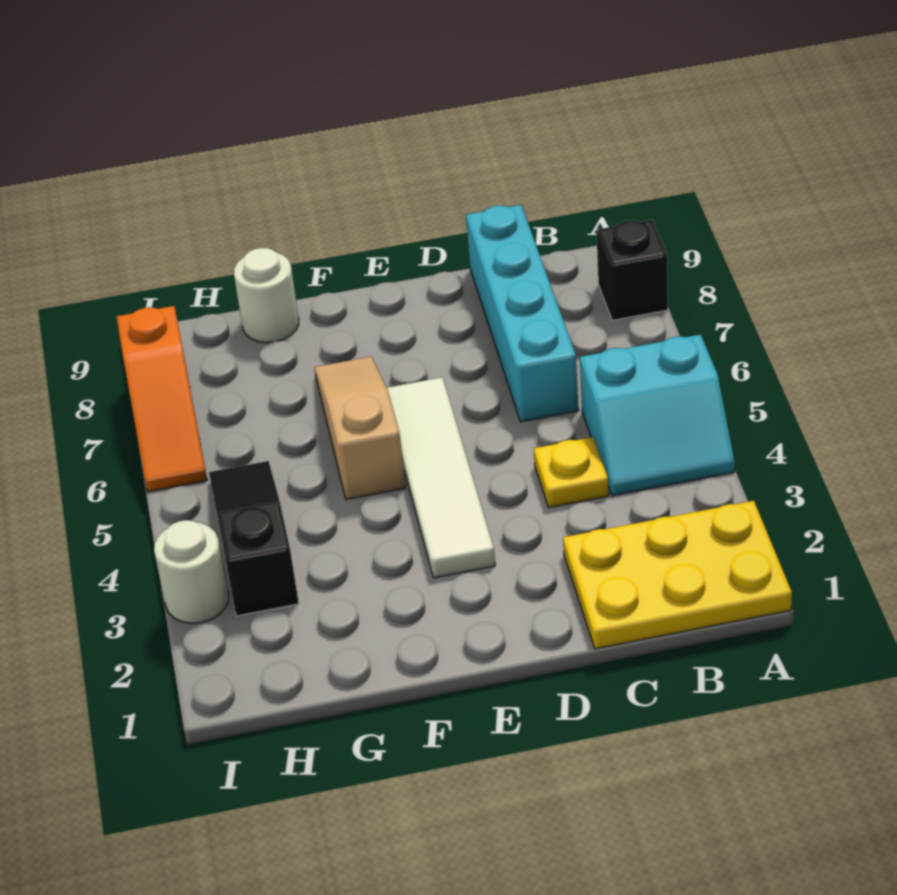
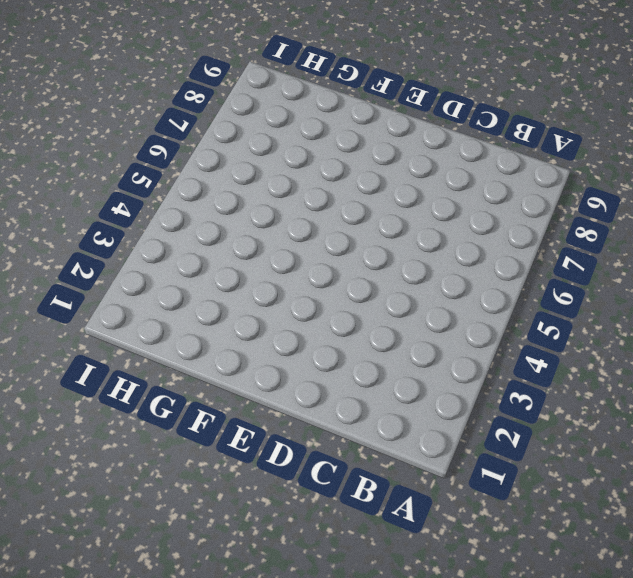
none -> yellow plate A1:C2 level 1
none -> cyan slope A4:B5 level 1 top 5

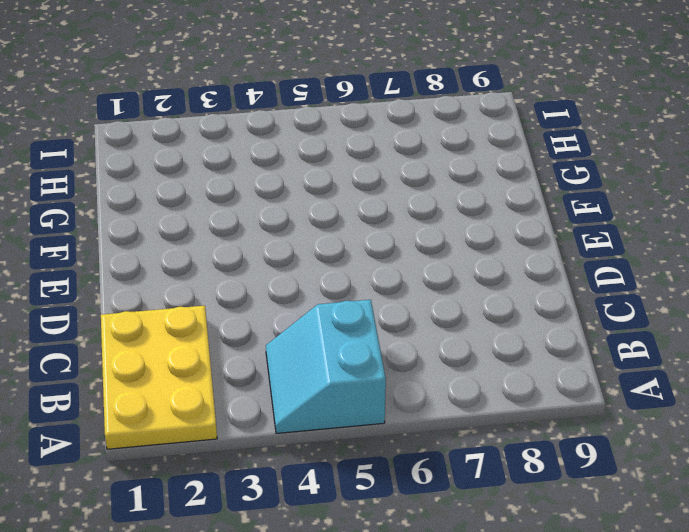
none -> black brick A8 level 1
none -> yellow plate C4 level 1

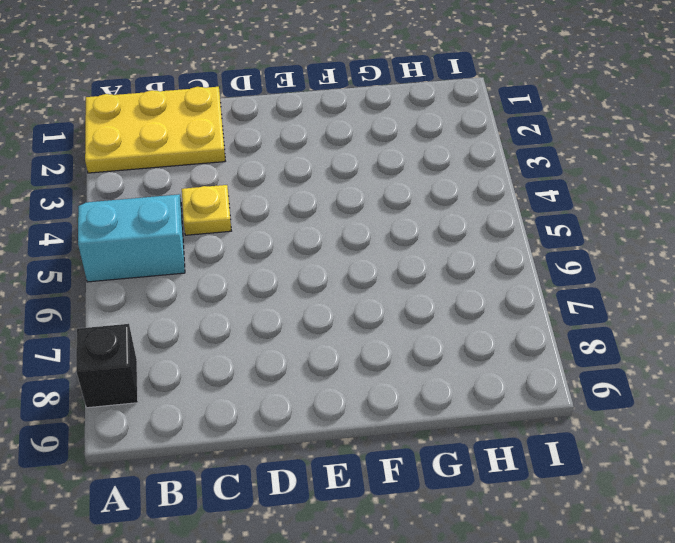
none -> cyan brick C6:C9 level 1
none -> white tile E3:E6 level 1

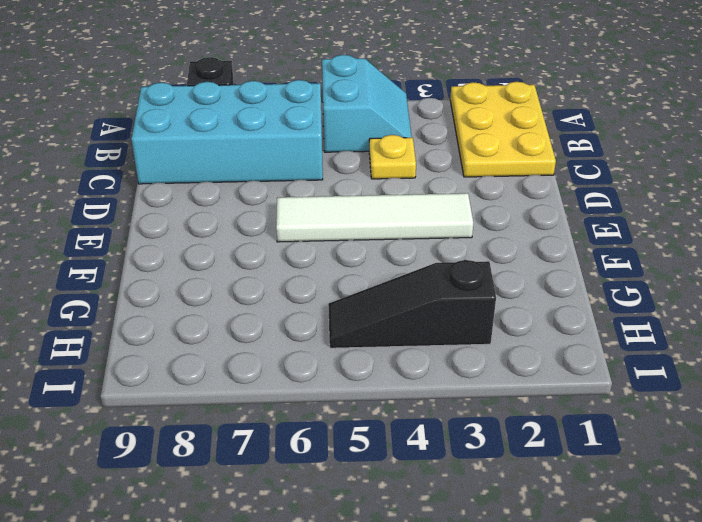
cyan brick B6:C9 level 1 -> cyan brick C6:C9 level 1
none -> tan slope F5:F7 level 1 top 5
none -> white round brick G9 level 1

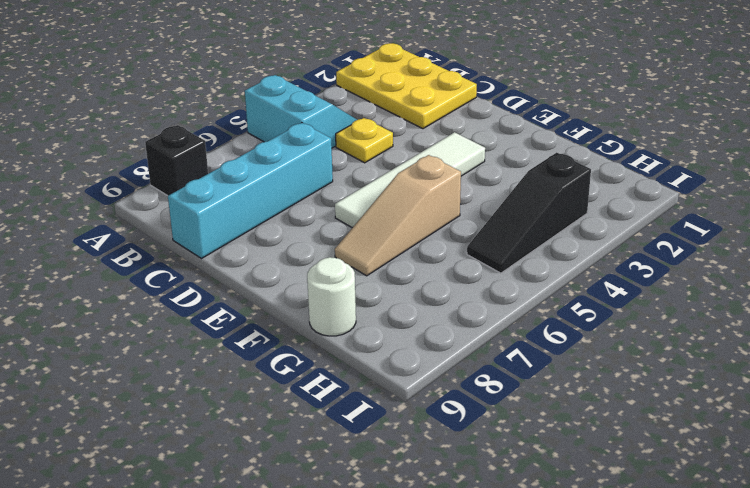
none -> white round brick I3 level 1
none -> orange slope I6:I8 level 1 top 8

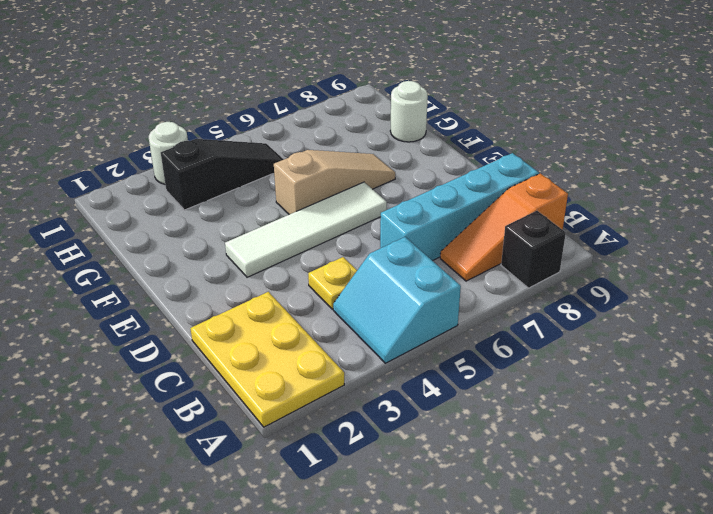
orange slope B7:B9 level 1 top 9 -> orange slope I6:I8 level 1 top 8

